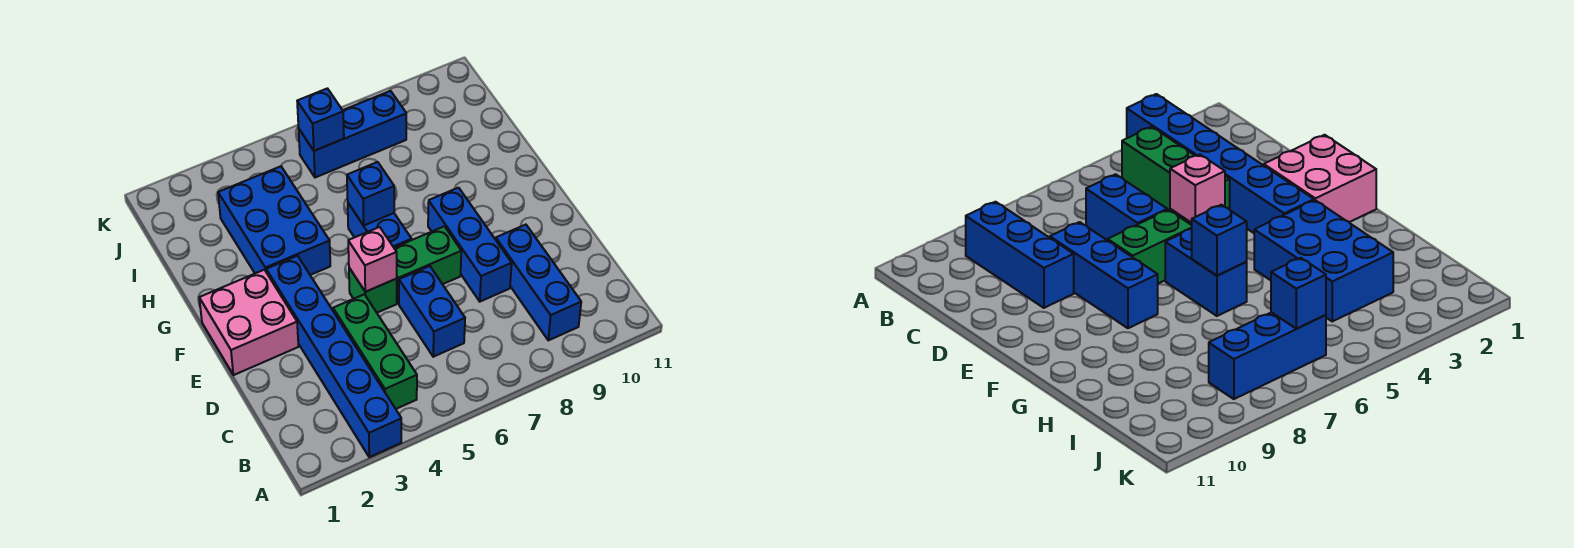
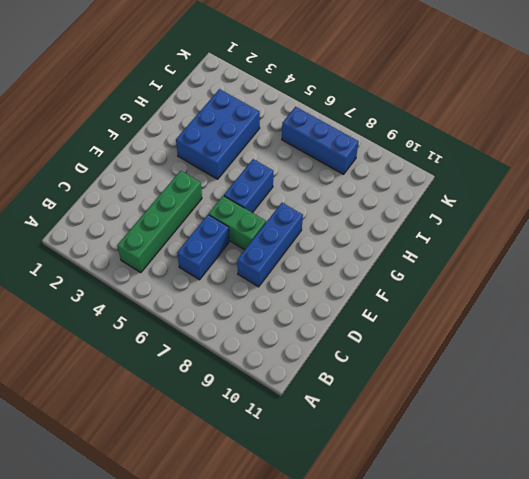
green brick B4:E4 level 1 -> green brick B4:D4 level 1
none -> blue brick A3:F3 level 1
none -> blue brick B9:D9 level 1
none -> pink brick E1:F2 level 1

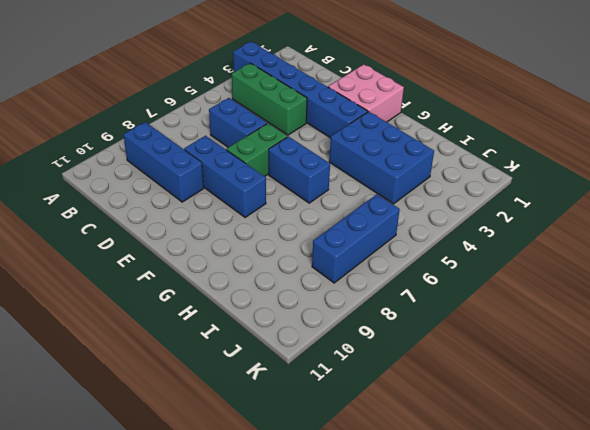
none -> green brick E5 level 1
none -> pink brick E5 level 2
none -> blue brick G6 level 2

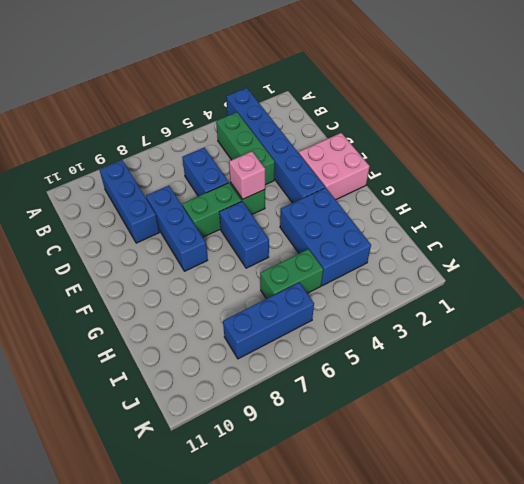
green brick I5:I6 level 1 -> none
none -> blue brick G6 level 2
none -> blue brick J6 level 2

